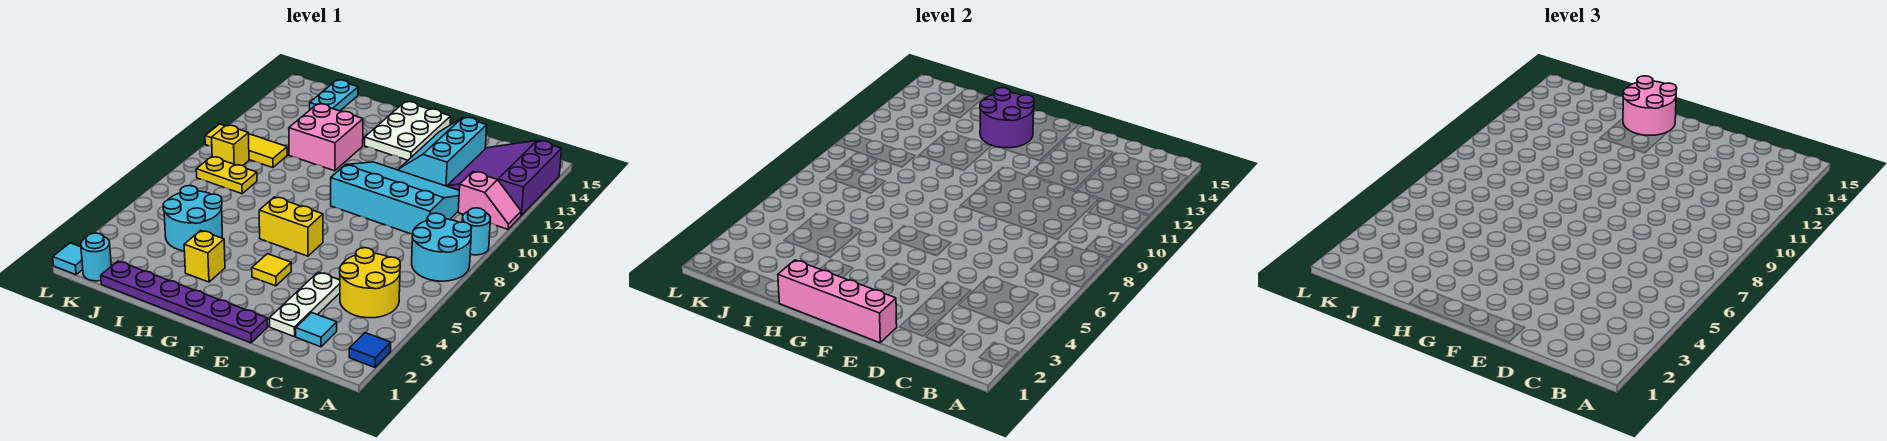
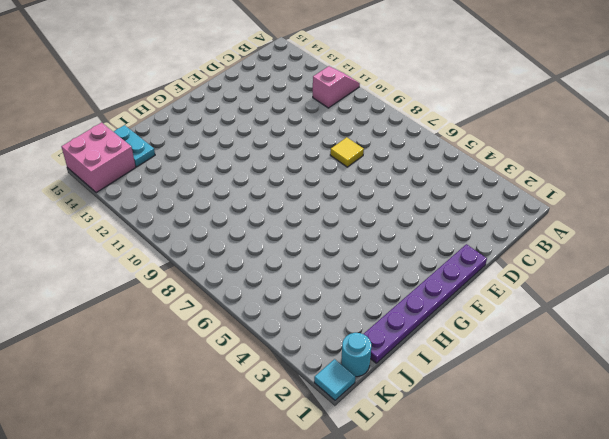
yellow tile D8 level 1 -> yellow tile F4 level 1
pink brick K14:L15 level 1 -> pink brick H11:I12 level 1
none -> blue tile A2 level 1
none -> cyan round brick A7:B8 level 1
none -> cyan round brick A9 level 1

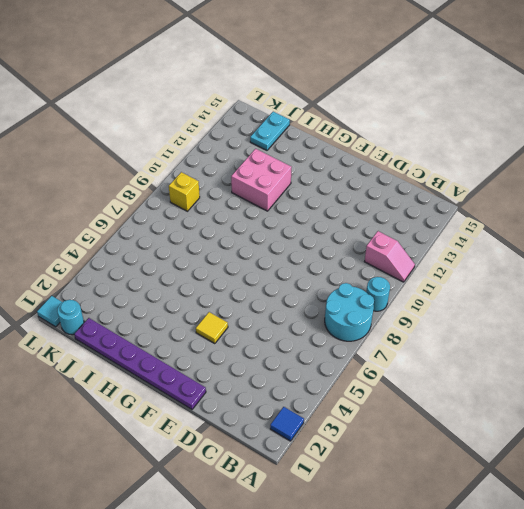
none -> purple slope A12:C14 level 1 top A
none -> yellow round brick B4:C5 level 1
none -> cyan tile C2 level 1

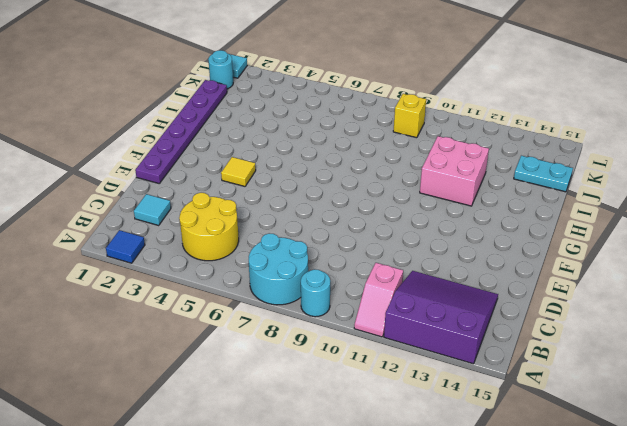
none -> cyan slope C9:F11 level 1 top 9
none -> white plate D2:D4 level 1
none -> cyan slope D12:E14 level 1 top D

